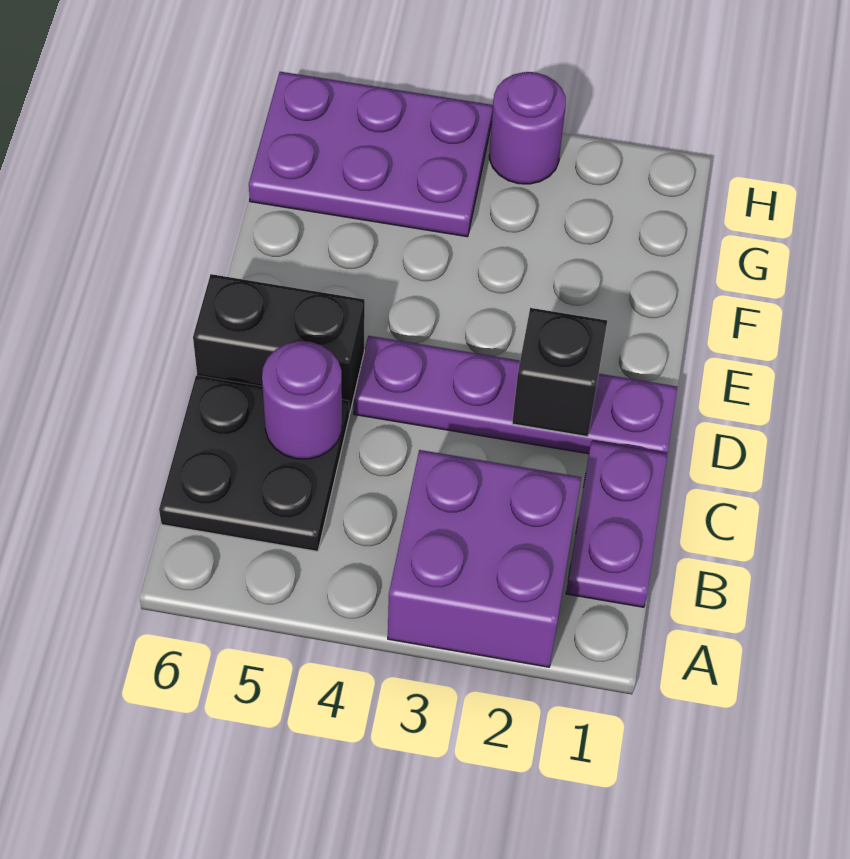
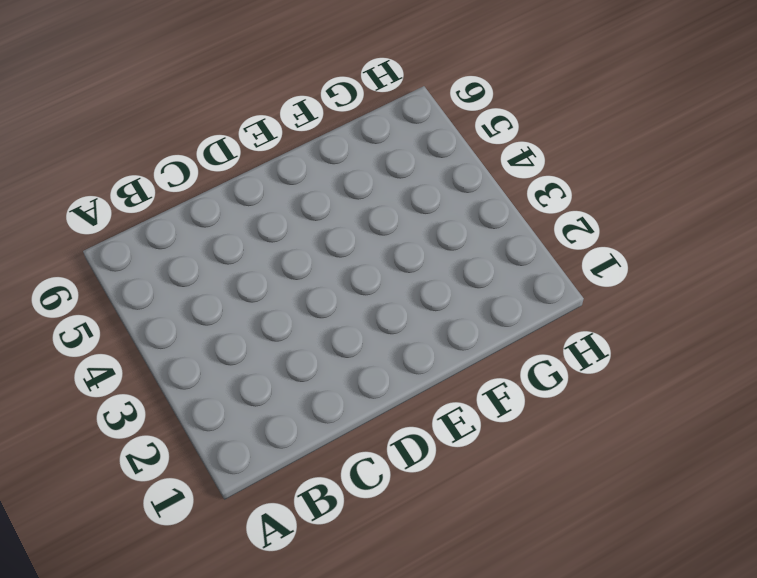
none -> purple brick A2:B3 level 1
none -> purple plate B1:C1 level 1

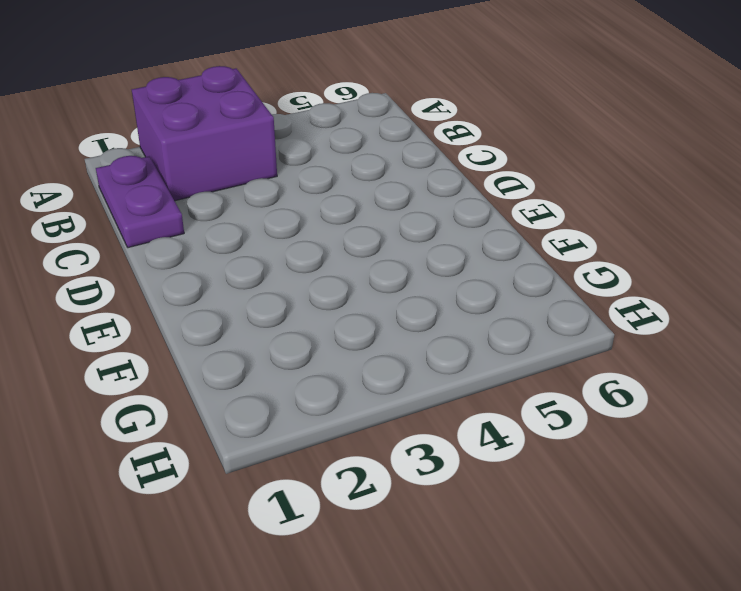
none -> black plate B5:C6 level 1
none -> purple plate D1:D4 level 1

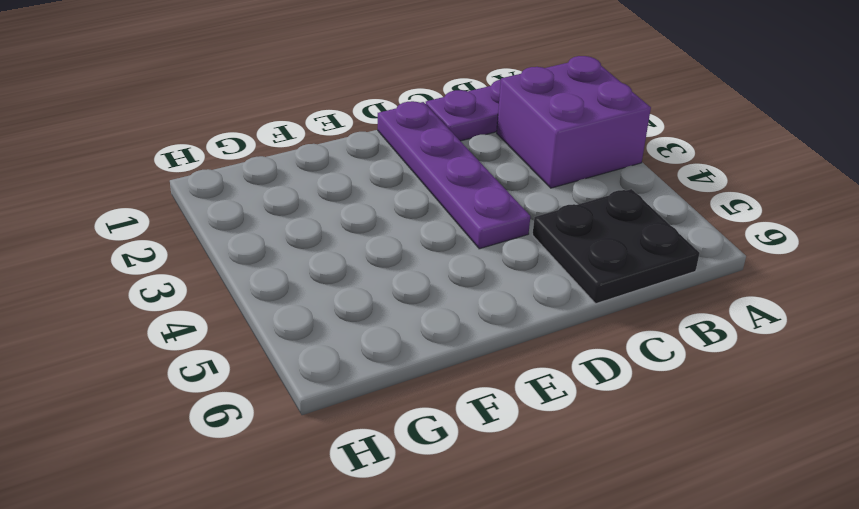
none -> black brick D5:D6 level 1
none -> purple plate G4:H6 level 1

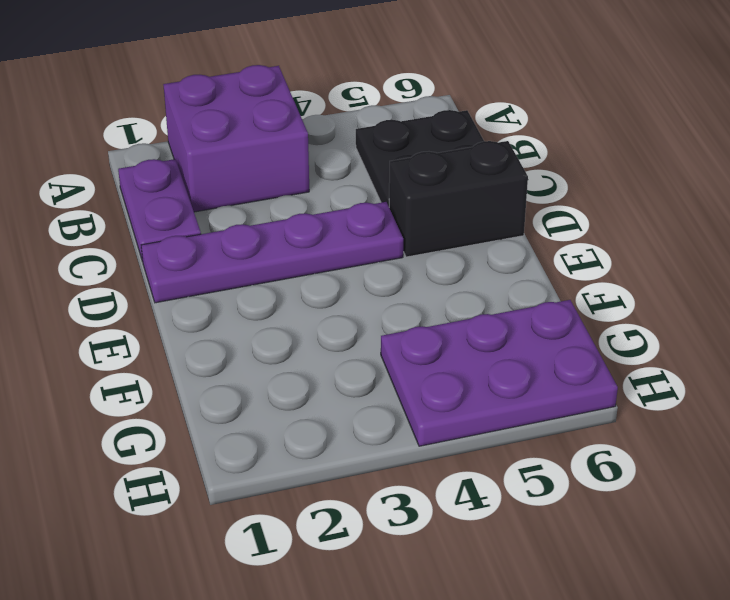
none -> purple round brick H3 level 1
none -> purple round brick C5 level 2

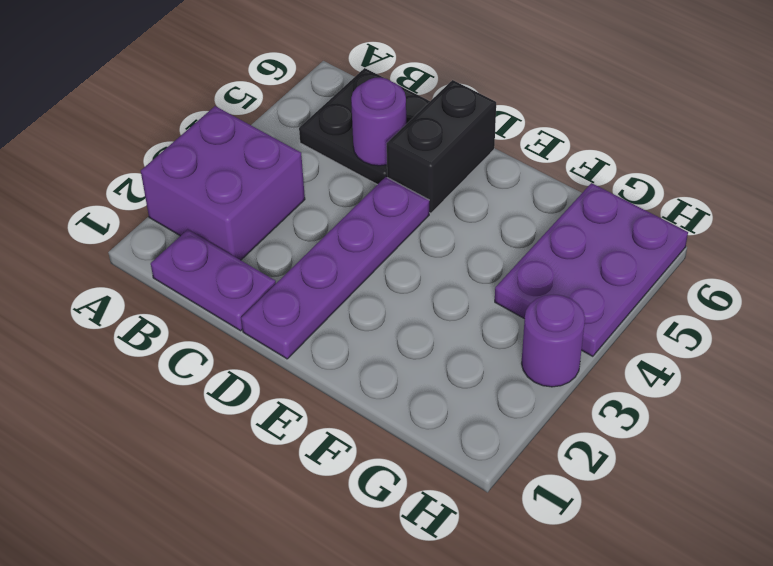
none -> black brick D2 level 2

